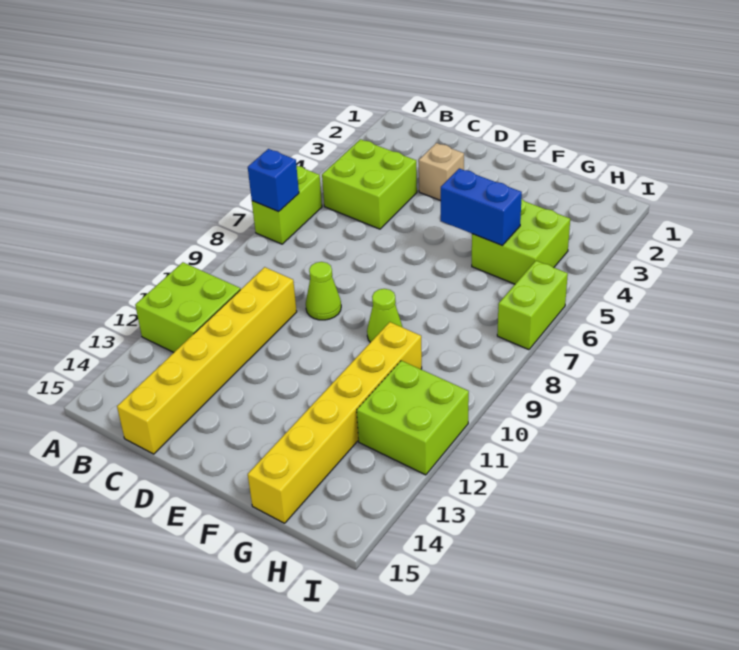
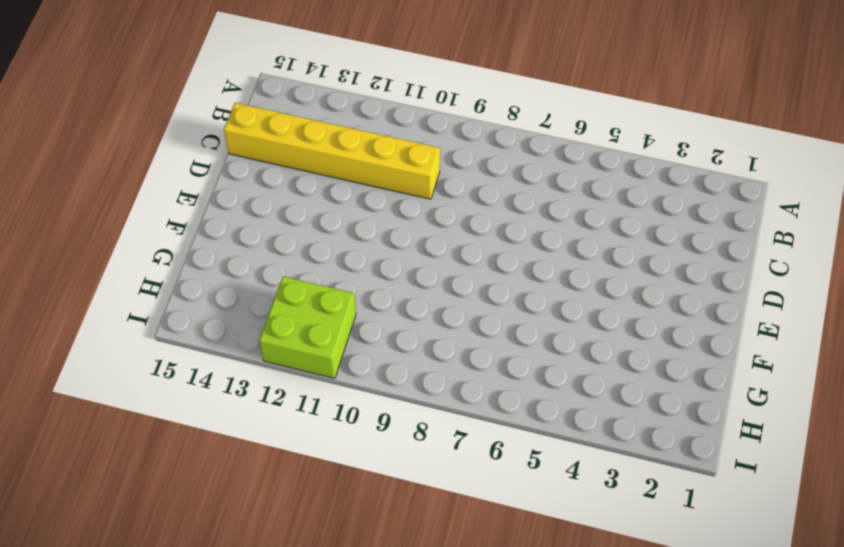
none -> lime brick A6:A7 level 1
none -> lime brick A11:B12 level 1
none -> lime brick B4:C5 level 1

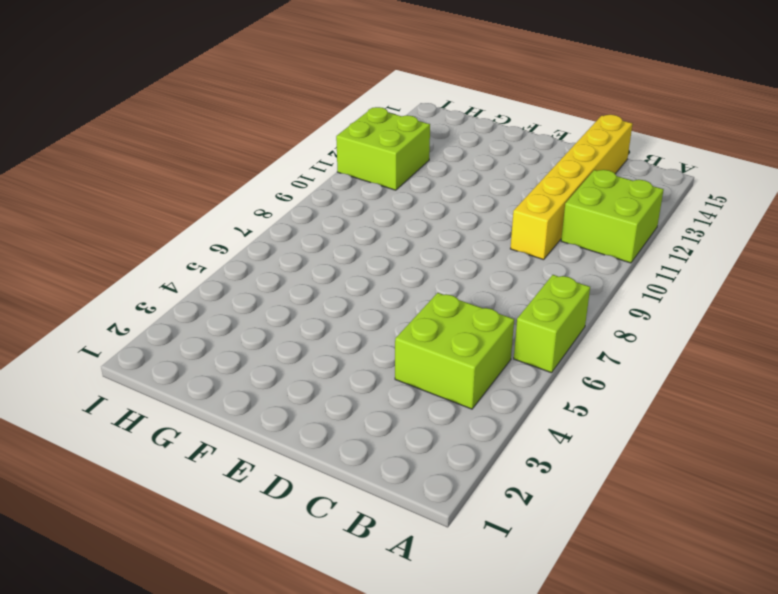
none -> tan brick D3 level 1
none -> lime cone D9 level 1
none -> lime cone F9 level 1

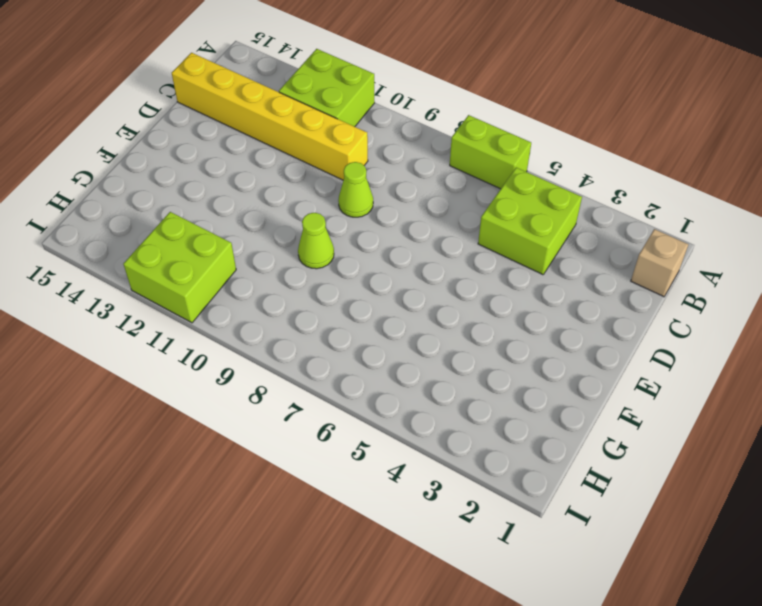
tan brick B1 level 1 -> tan brick D3 level 1
none -> lime brick G4:H5 level 1
none -> yellow brick G10:G15 level 1
none -> lime brick I6:I7 level 1

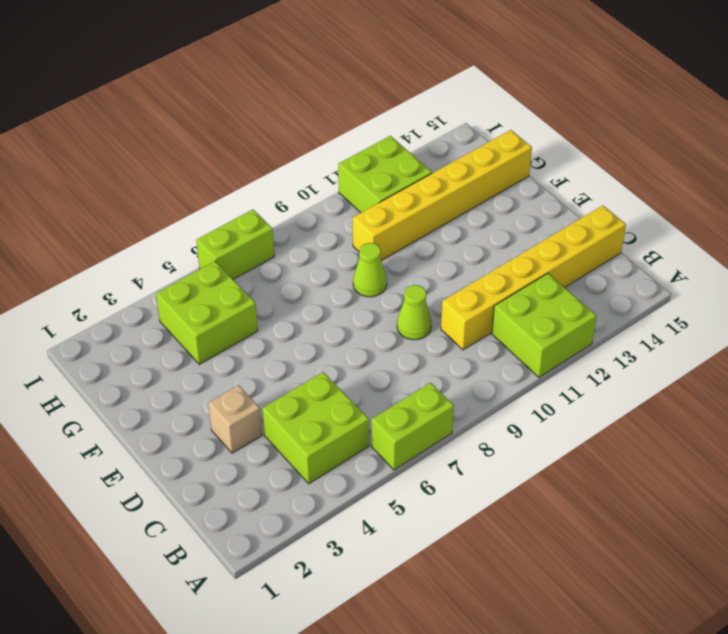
none -> blue brick A7 level 2
none -> blue brick F5:G5 level 2

